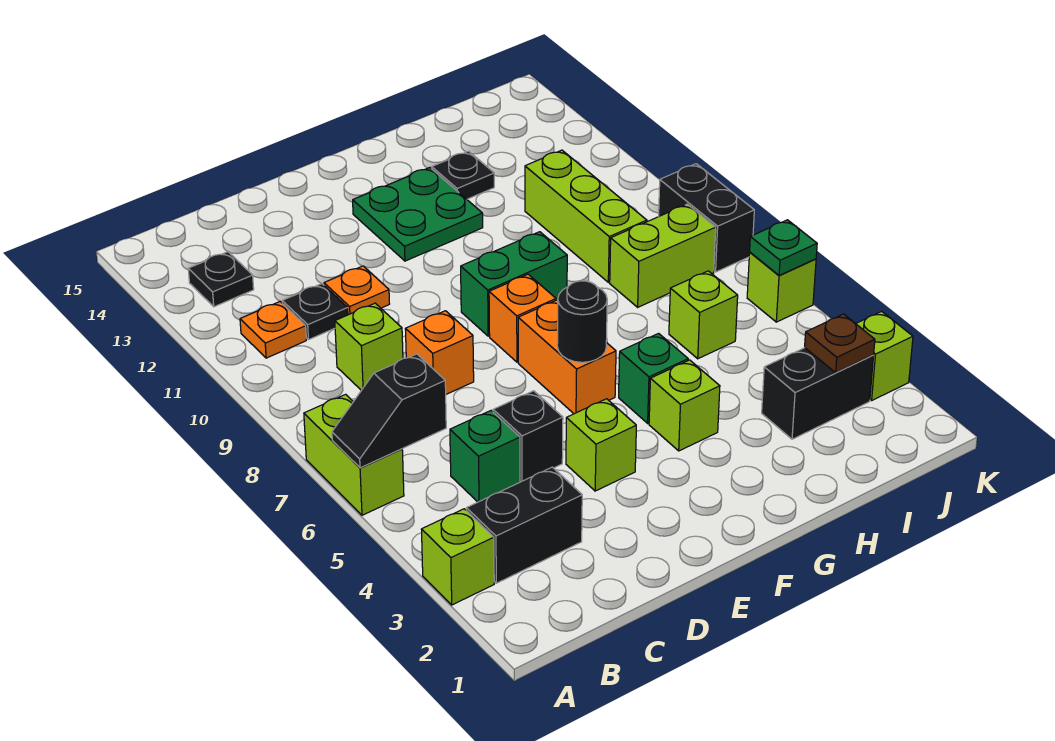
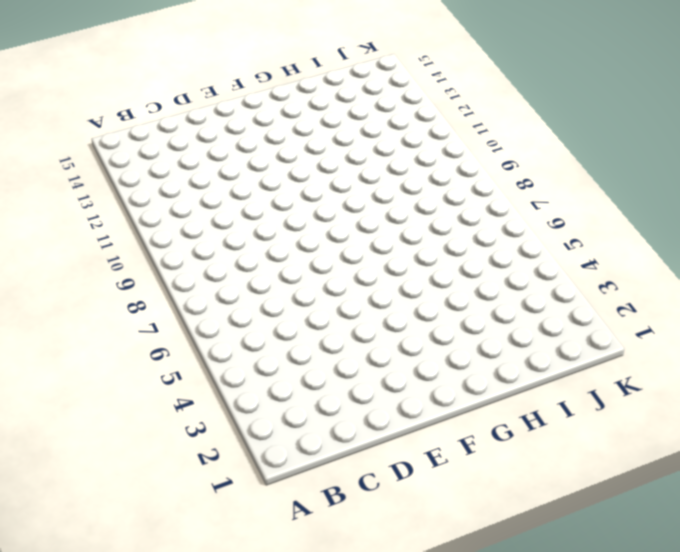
none -> lime brick A3 level 1
none -> lime brick A6:A7 level 1
none -> black brick B3:C3 level 1
none -> orange plate B11 level 1

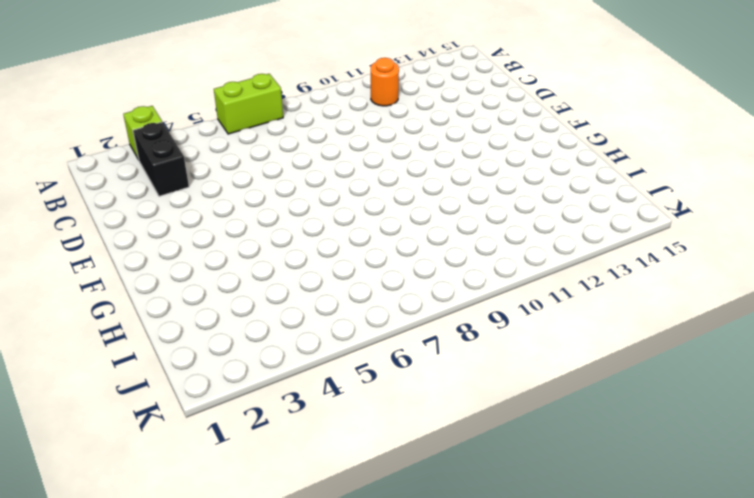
orange round brick B11 level 1 -> orange plate B11 level 1
none -> black plate B13 level 1
none -> green brick C5 level 1
none -> lime brick C9 level 1
none -> black plate C11 level 1

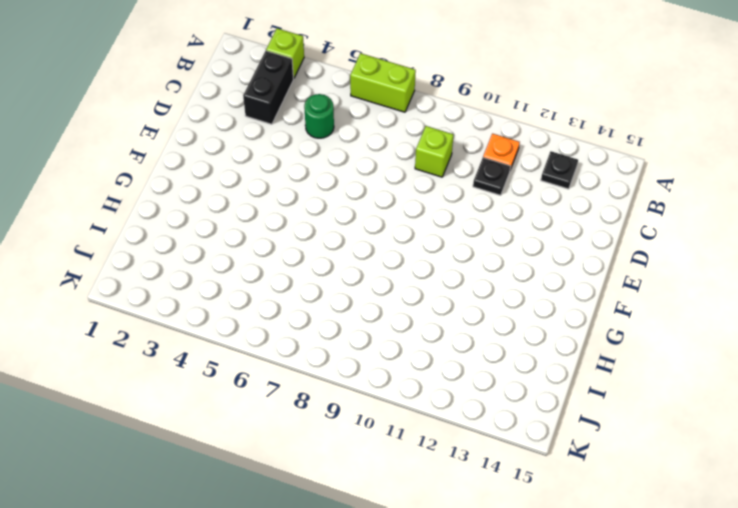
green round brick C5 level 1 -> green brick C5 level 1
none -> black brick D5 level 1
none -> orange brick D8 level 1
none -> orange plate D11 level 1
none -> lime brick E4 level 1

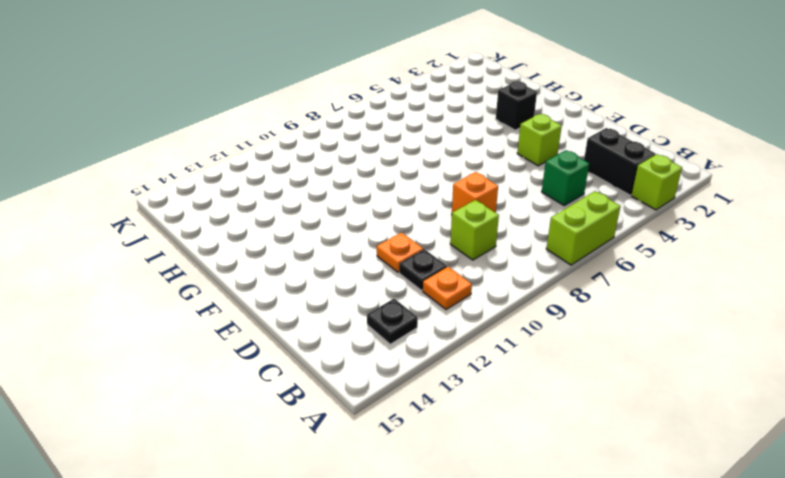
black brick G3 level 1 -> black brick D5 level 1
none -> orange brick F6:F7 level 1
none -> orange brick F8 level 1
none -> green brick F9:G9 level 1
none -> green plate F12:G13 level 1

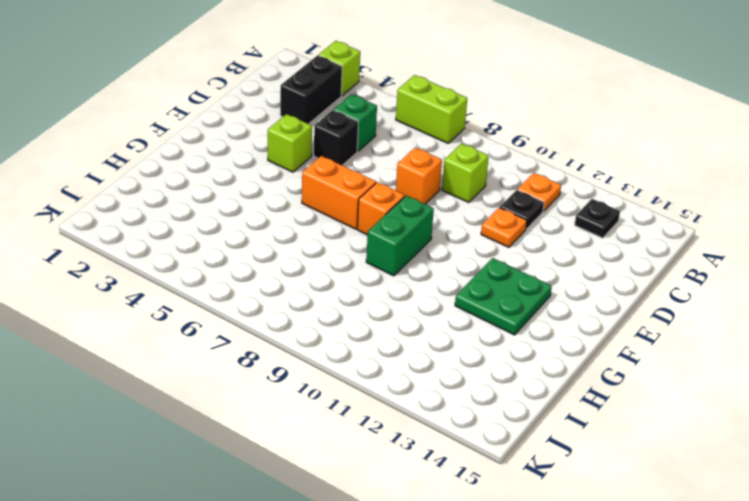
none -> lime brick G4 level 1
none -> green brick G5 level 1
none -> black plate H13 level 1
none -> black brick I3:J3 level 1

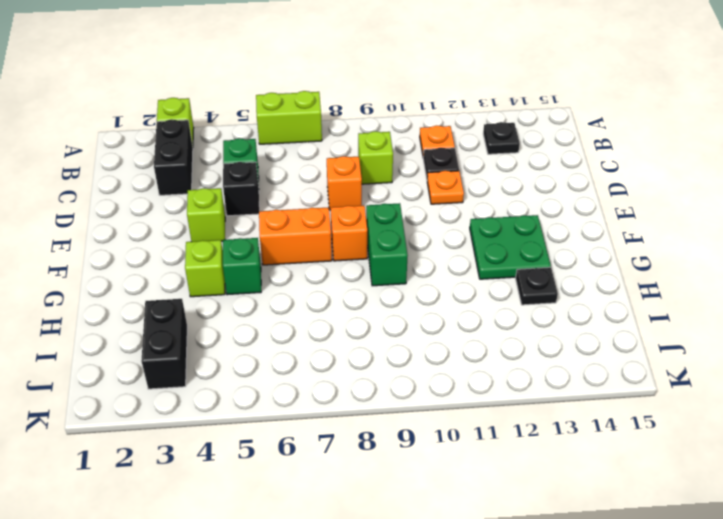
none -> lime brick I6 level 1
none -> lime brick I8:J8 level 1
none -> lime brick I9:I11 level 1
none -> lime brick K3 level 1

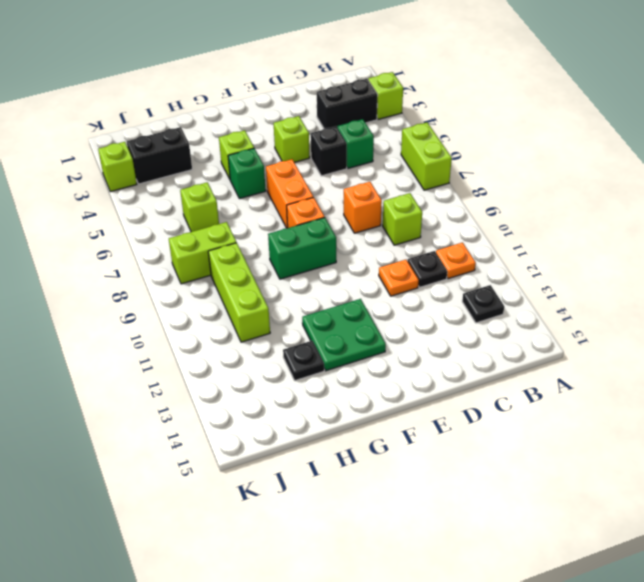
none -> lime brick K6 level 1
none -> black brick K8:K9 level 1
none -> black slope A6:B6 level 2 top B
none -> black round brick F6 level 2

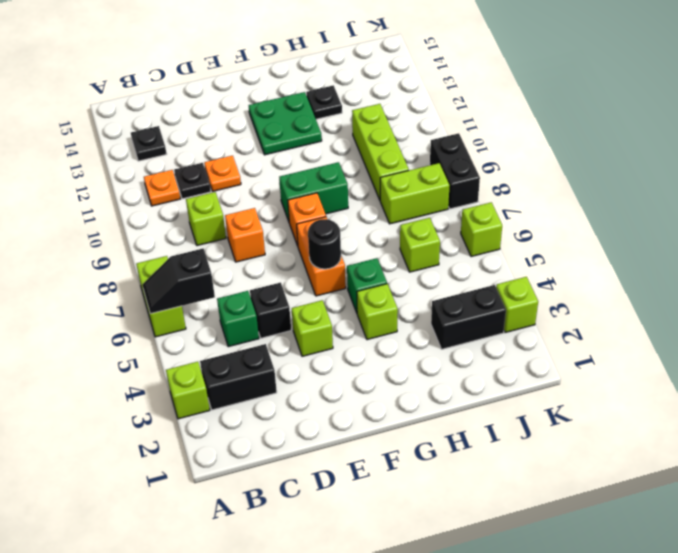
none -> brown plate J3 level 2
none -> green plate K6 level 2

